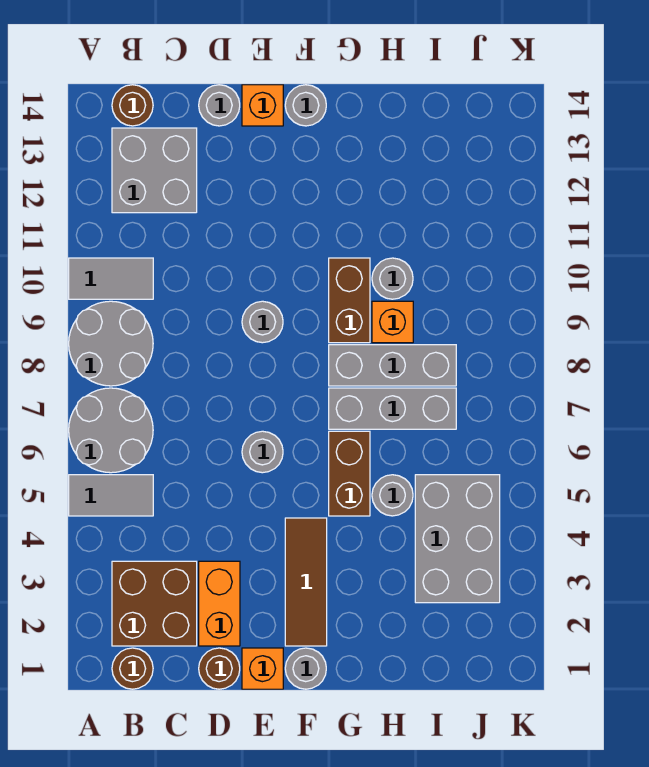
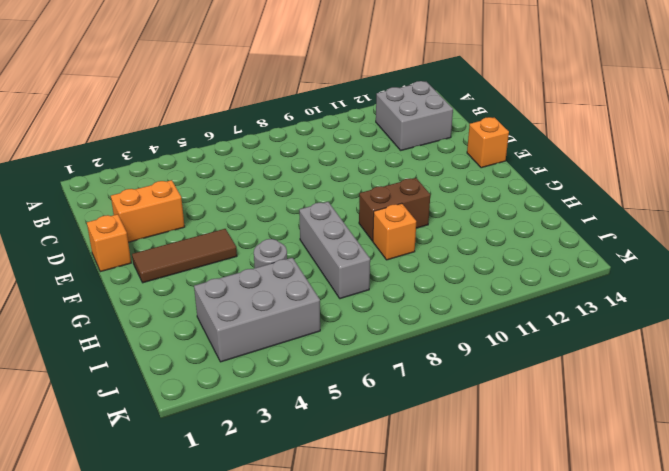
none -> grey tile A5:B5 level 1
none -> grey round brick A6:B7 level 1
none -> grey round brick A8:B9 level 1

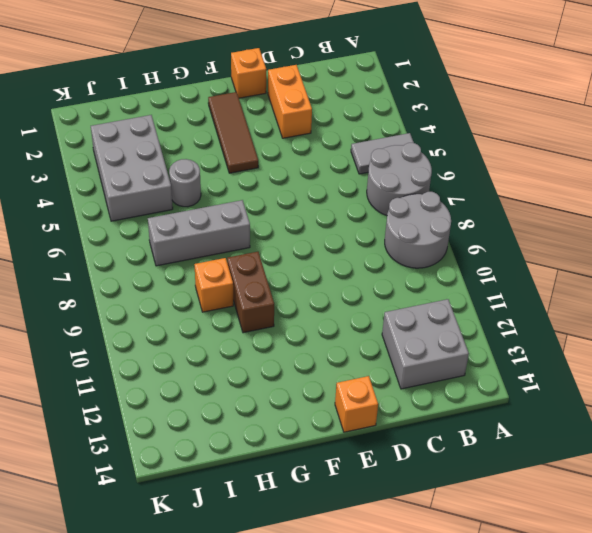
none -> grey tile A10:B10 level 1
none -> brown round brick B1 level 1
none -> brown brick B2:C3 level 1

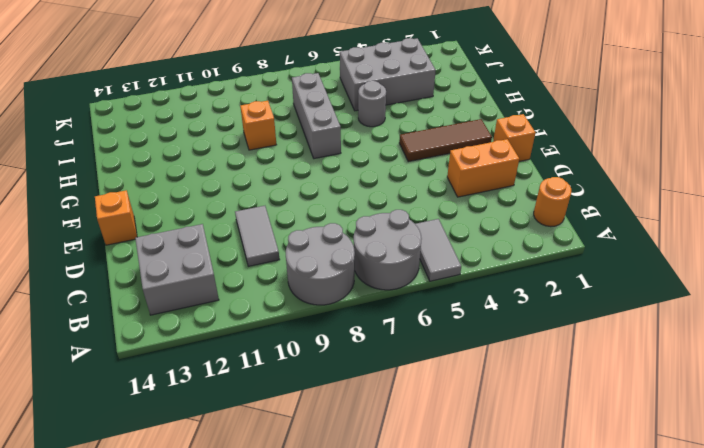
orange round brick B1 level 1 -> brown round brick B1 level 1
grey tile C10:D10 level 1 -> grey tile A10:B10 level 1
none -> brown brick B2:C3 level 1
none -> brown round brick B14 level 1
none -> brown round brick D1 level 1

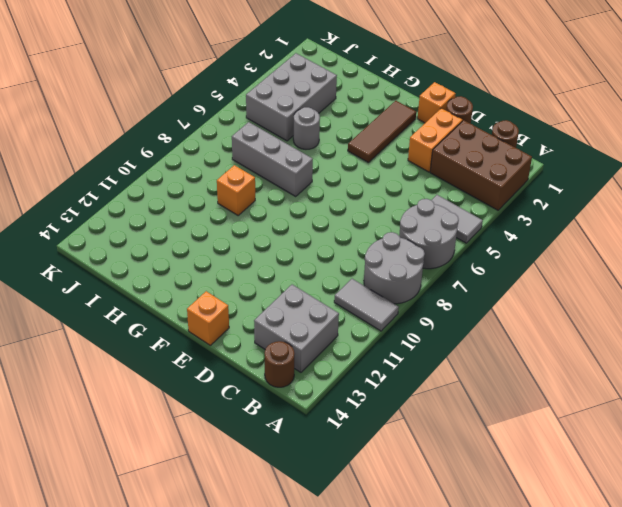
brown brick A2:C3 level 1 -> brown brick B2:C3 level 1
none -> grey round brick D14 level 1
none -> grey round brick E6 level 1
none -> grey round brick E9 level 1

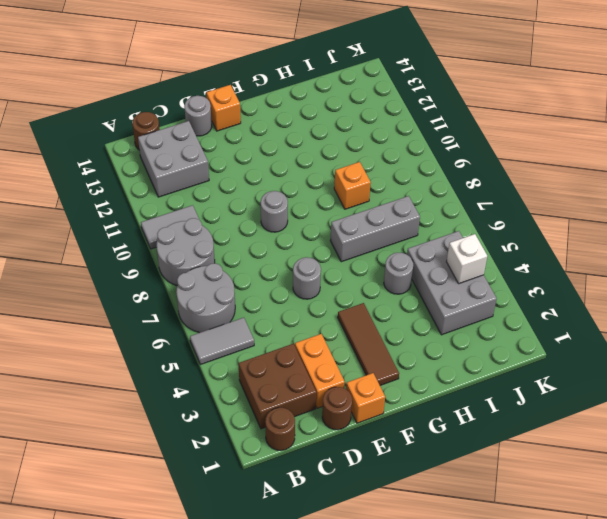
white brick J4 level 2 -> none
none -> grey round brick F1 level 1
none -> grey round brick F14 level 1
none -> brown brick G5:G6 level 1

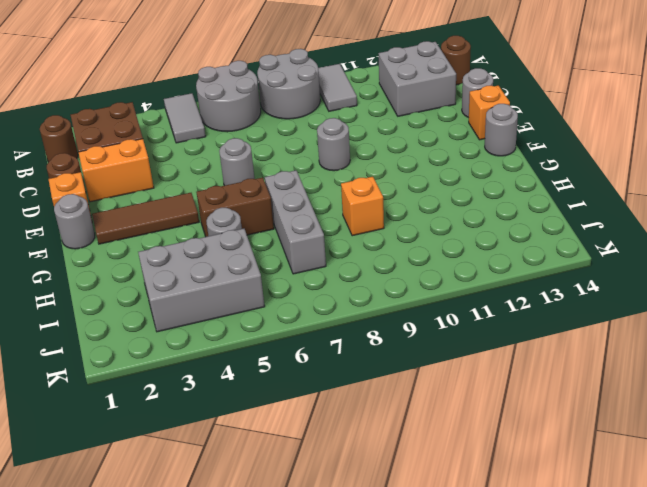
none -> grey brick G8:I8 level 1
none -> brown brick G9:G10 level 1
none -> grey round brick H10 level 1

